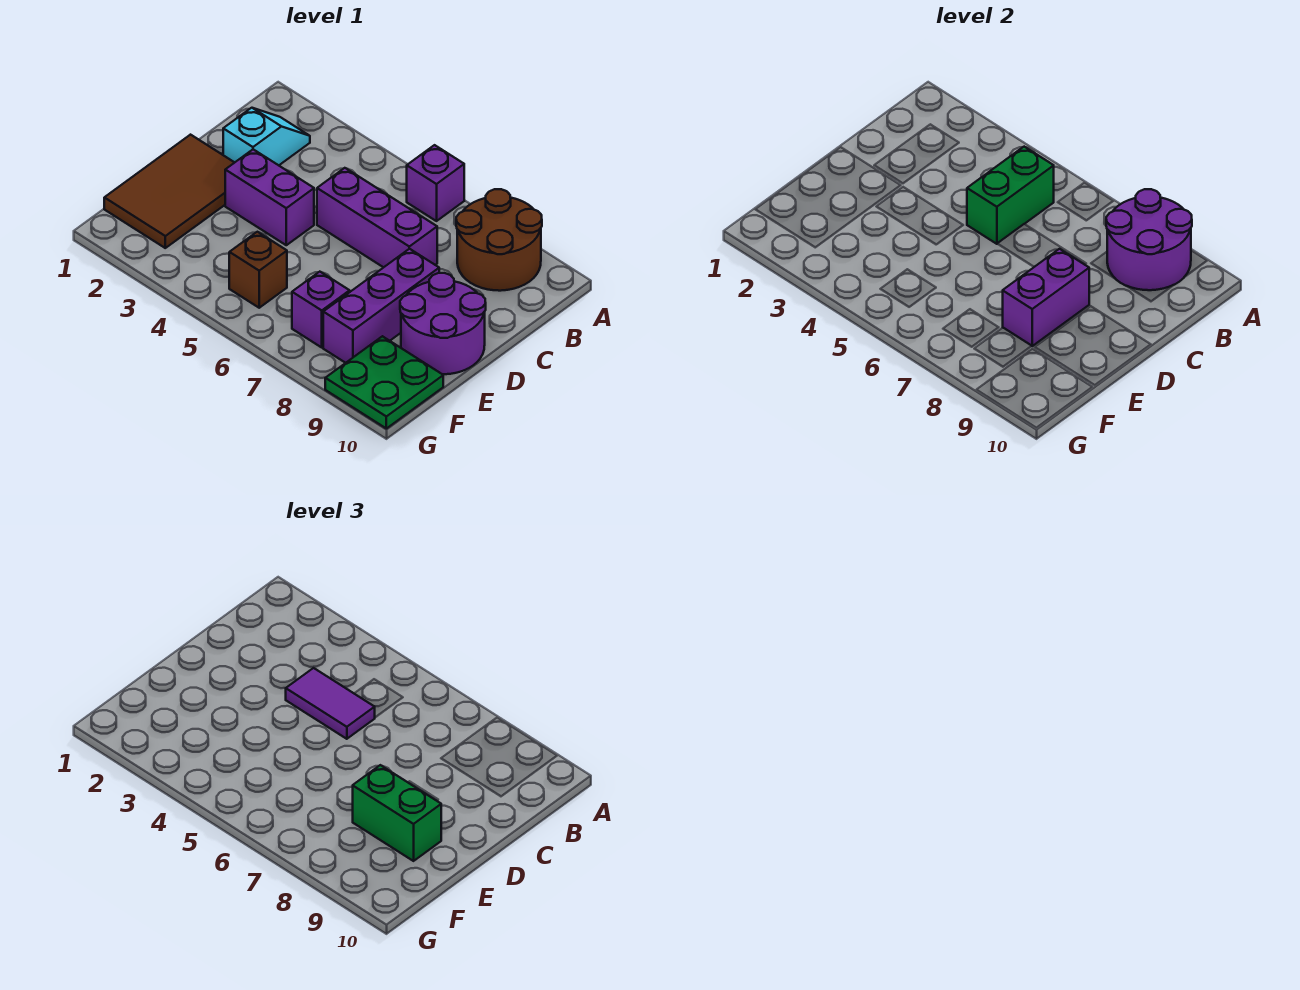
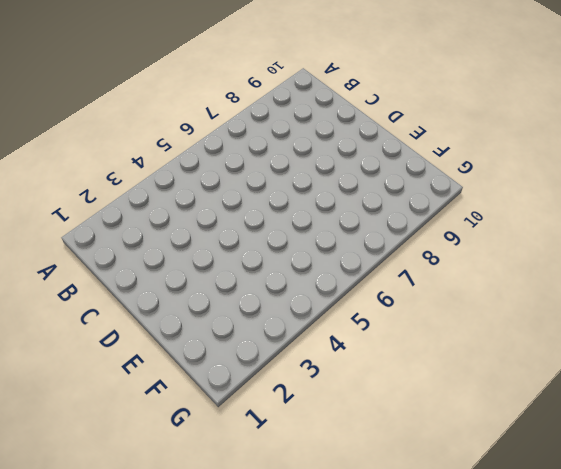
none -> purple brick A6 level 1
none -> brown round brick A8:B9 level 1
none -> cyan slope B2:C2 level 1 top C

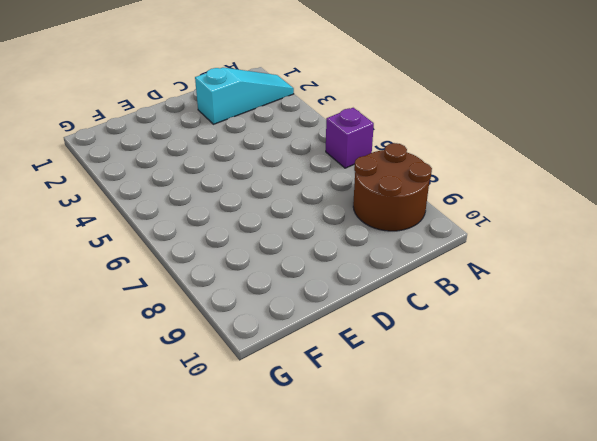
cyan slope A2:C2 level 1 top C -> cyan slope B2:C2 level 1 top C
none -> purple brick C5:C7 level 1
none -> brown tile D1:F2 level 1
none -> purple brick D3:D4 level 1

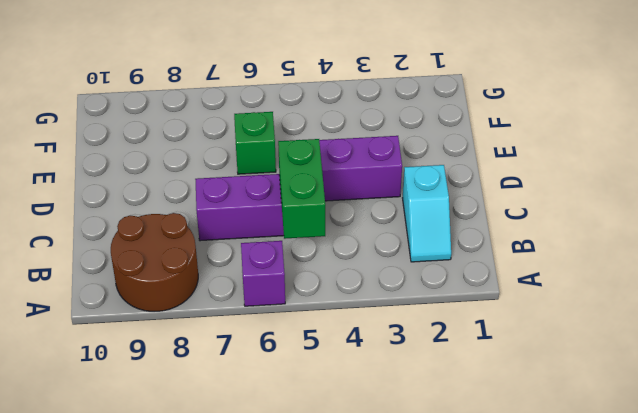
green brick E6 level 1 -> none
none -> brown tile D1:F2 level 1
none -> purple brick D8:F8 level 1
none -> purple round brick D9:E10 level 1

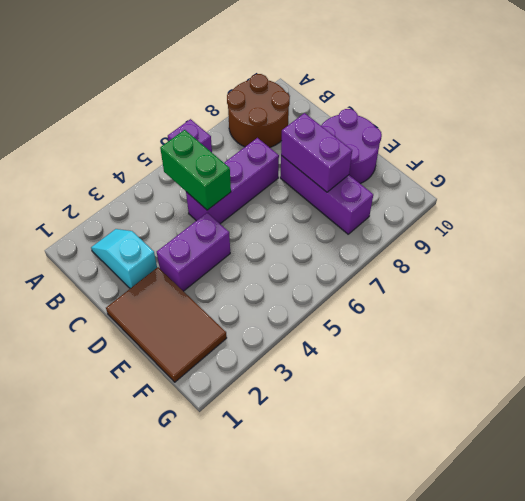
none -> brown brick F5 level 1
none -> purple brick F7 level 1
none -> green plate F9:G10 level 1

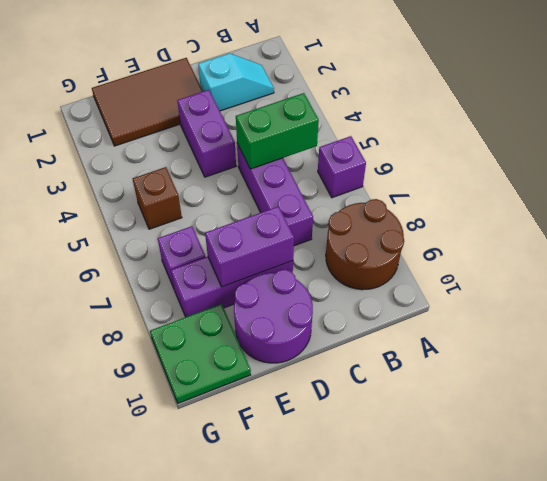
none -> purple round brick A8:B9 level 2
none -> purple tile C4:C5 level 3
none -> green brick E8:E9 level 3

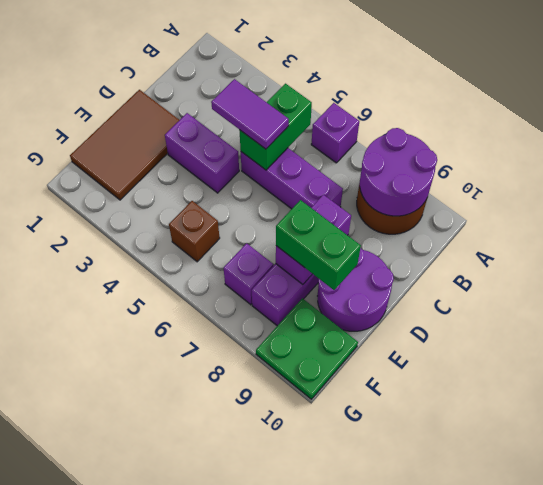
none -> cyan slope B2:C2 level 1 top C

